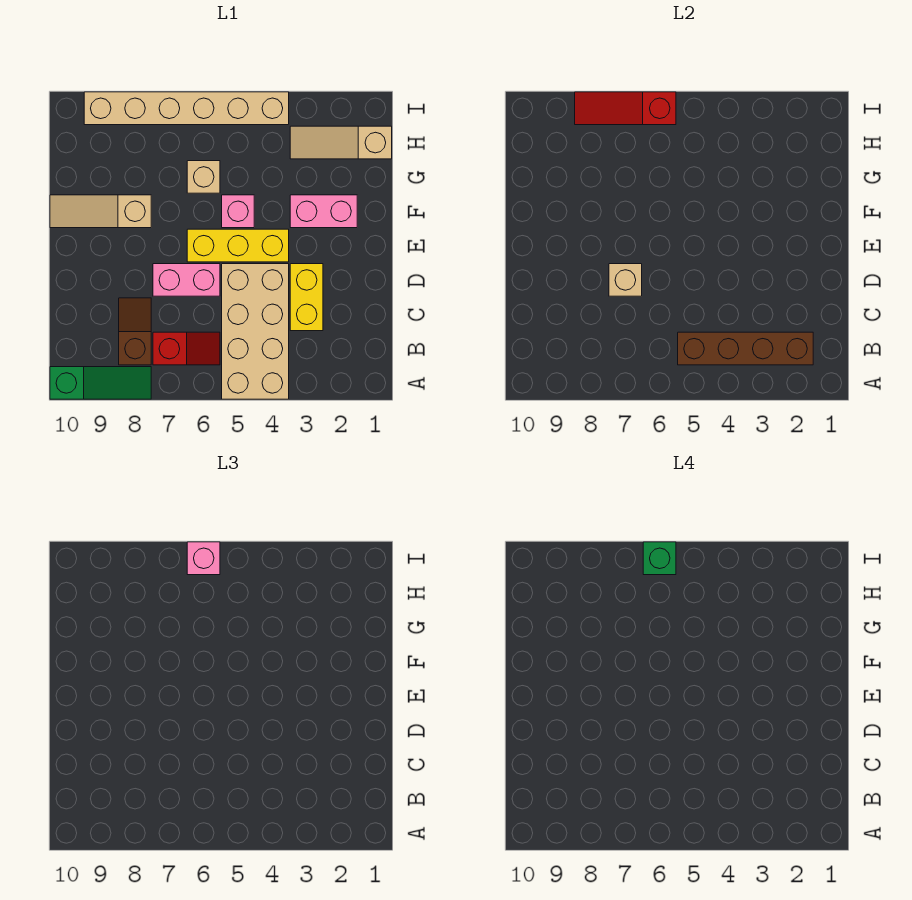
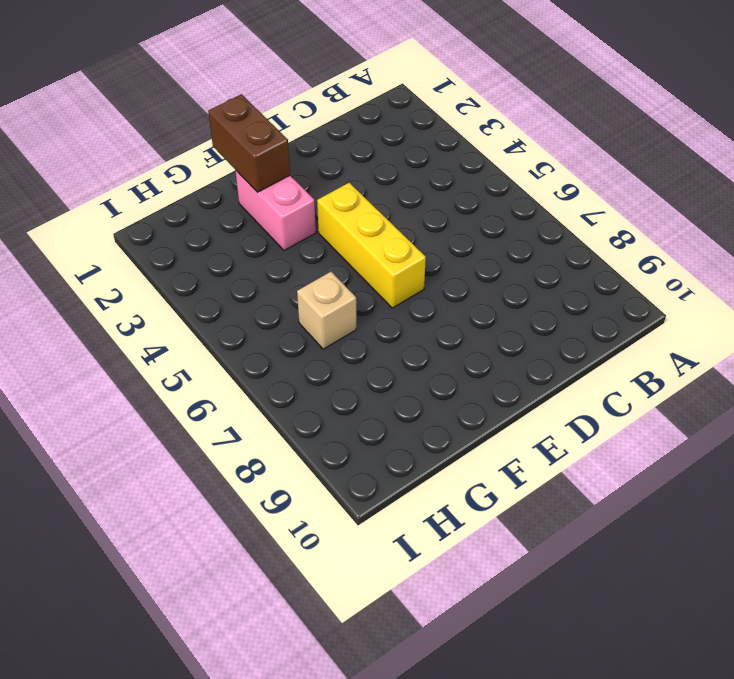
brown brick F1:F2 level 2 -> none
none -> tan brick A4:D5 level 1
none -> green slope A8:A10 level 1 top 10
none -> red slope B6:B7 level 1 top 7

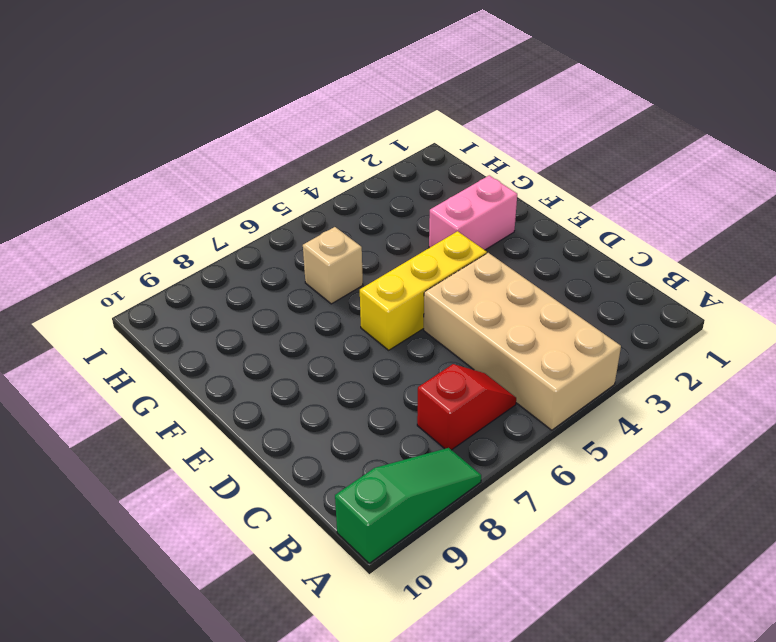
none -> brown slope B8:C8 level 1 top B
none -> yellow brick C3:D3 level 1
none -> pink brick D6:D7 level 1

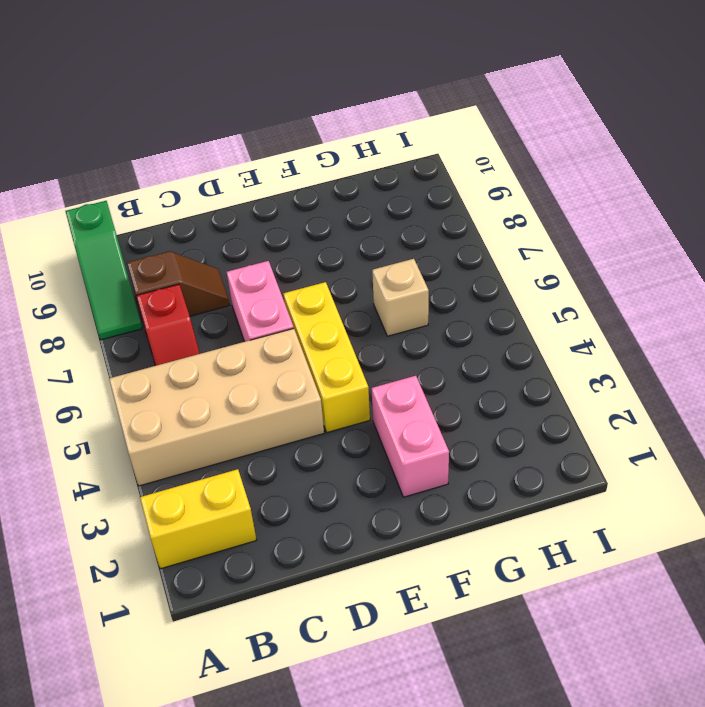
yellow brick A2:B2 level 1 -> yellow brick C3:D3 level 1
none -> pink brick F5 level 1
none -> tan slope F8:F10 level 1 top 8
none -> tan slope H1:H3 level 1 top 1

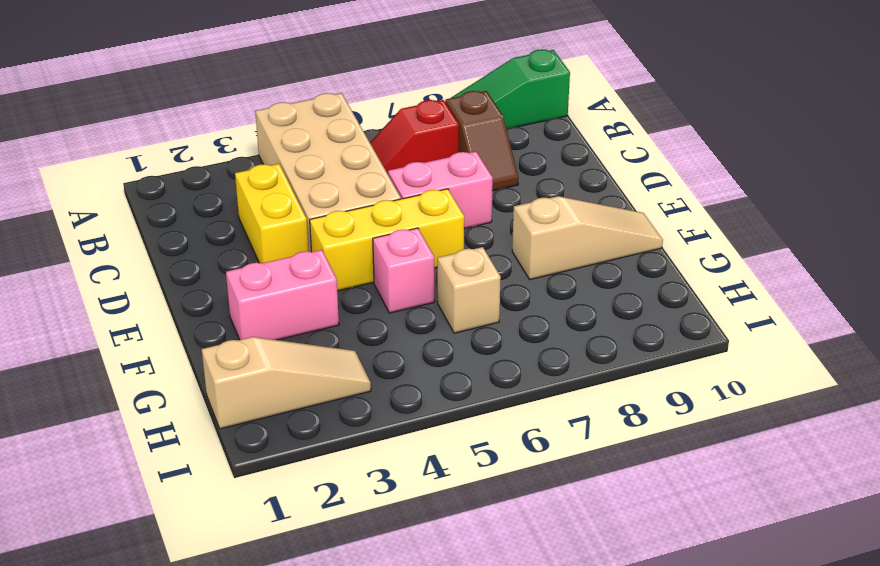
none -> tan brick I4:I9 level 1
none -> brown brick B2:B5 level 2
none -> tan brick D7 level 2

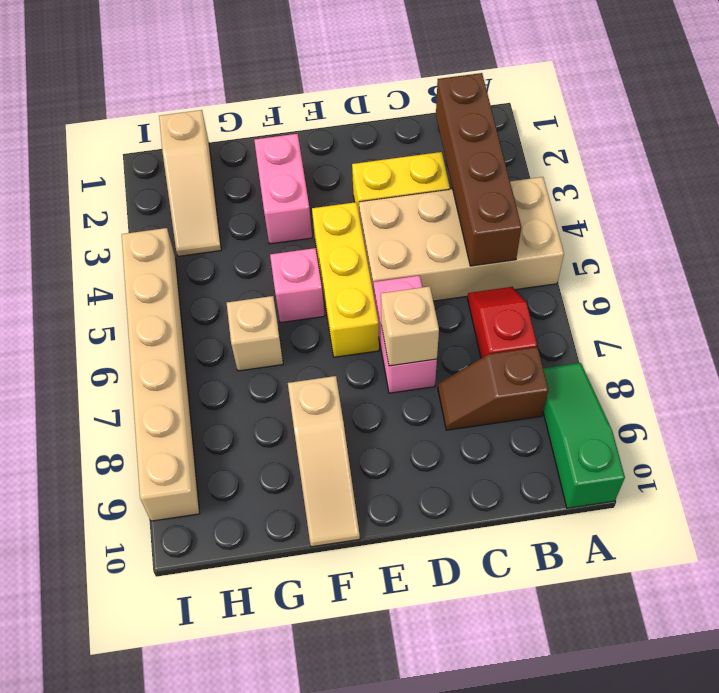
none -> red slope I6:I8 level 2 top 6
none -> pink brick I6 level 3
none -> green brick I6 level 4

